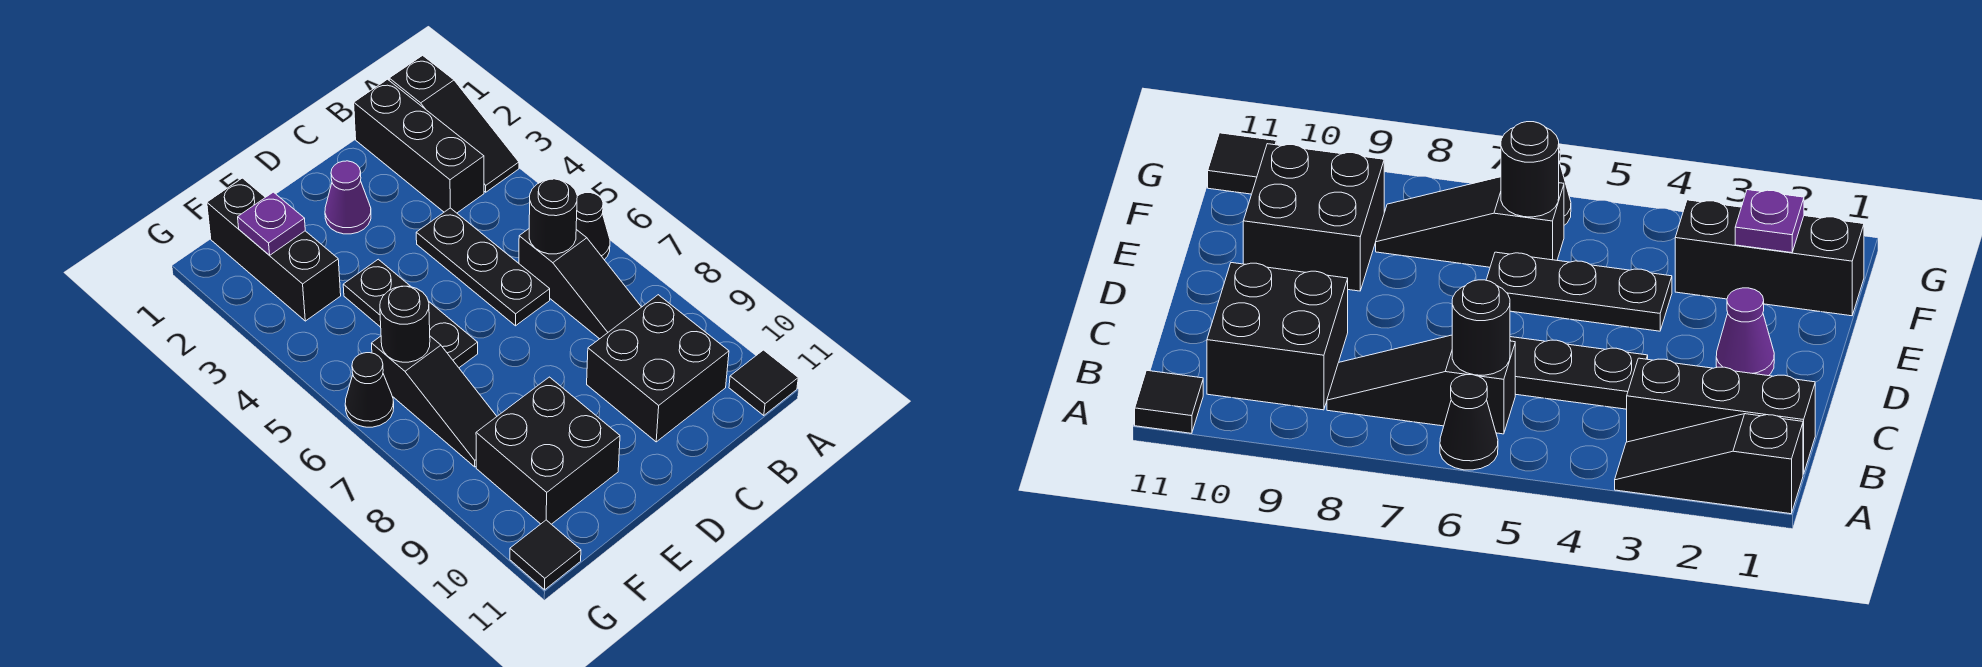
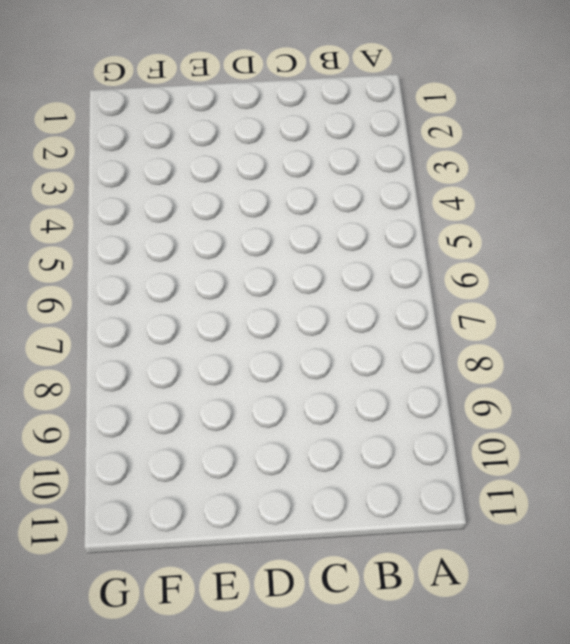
none -> black slope A1:A3 level 1 top 1
none -> black cone A6 level 1
none -> black tile A11 level 1

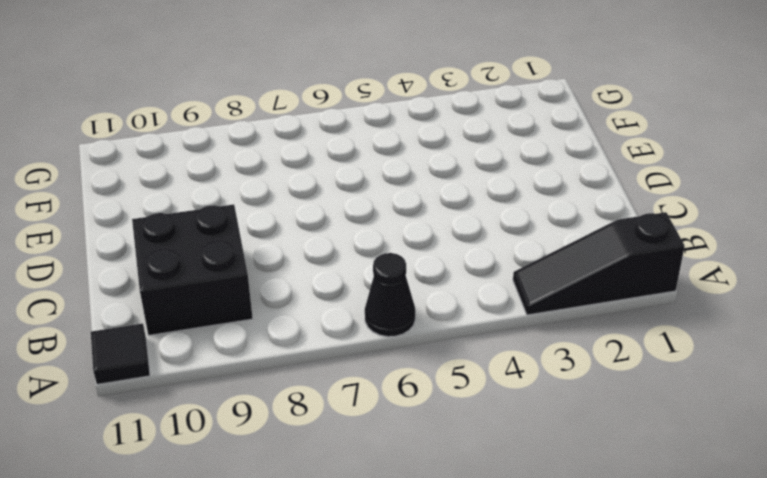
none -> black brick B1:B3 level 1
none -> black slope B6:B8 level 1 top 6
none -> black plate C4:C6 level 1

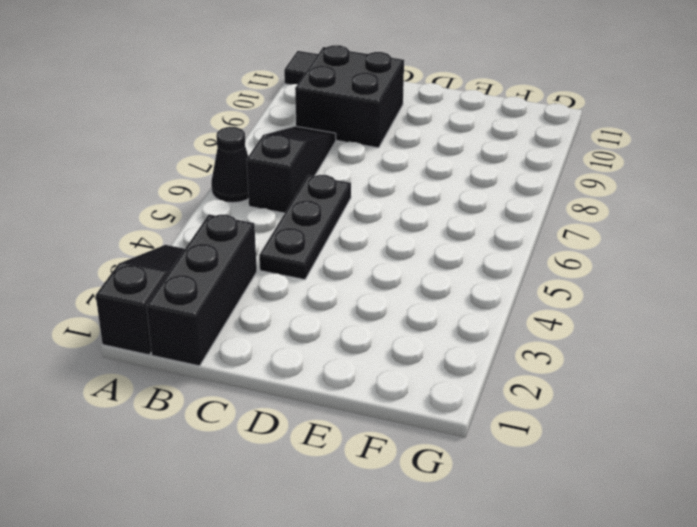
none -> purple cone D2 level 1
none -> black plate E4:E6 level 1
none -> black brick E9:F10 level 1

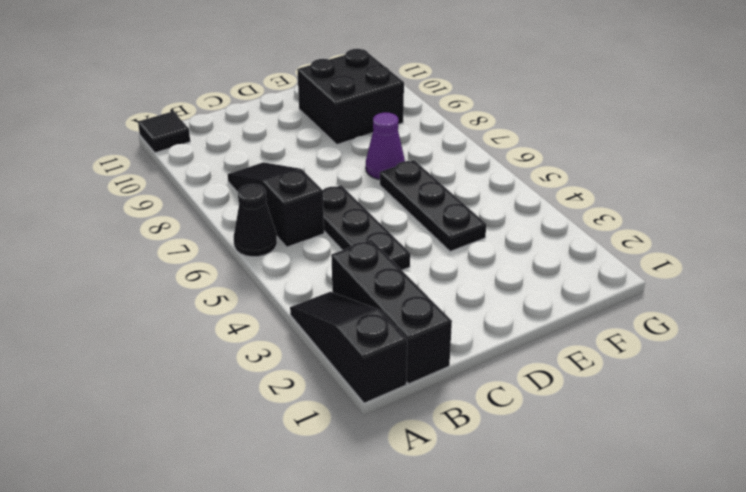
purple cone E7 level 1 -> purple cone D2 level 1
none -> black brick B9:C10 level 1
none -> black brick F1:F3 level 1
none -> black slope F6:F8 level 1 top 6

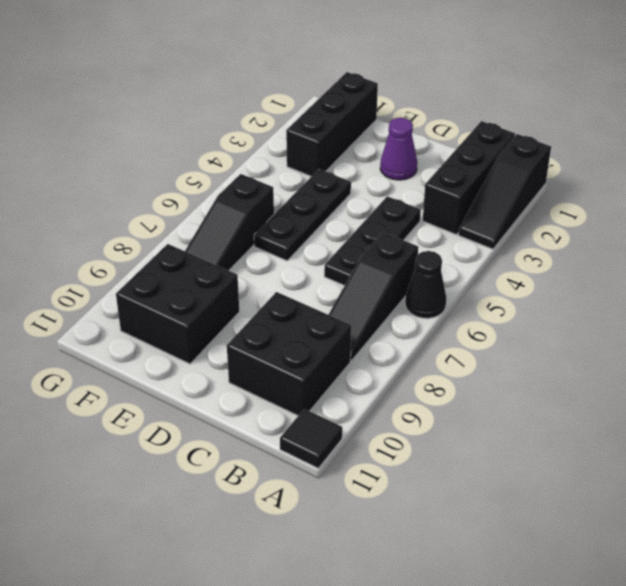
none -> black cone G6 level 1
none -> black tile G11 level 1
none -> black round brick B6 level 2

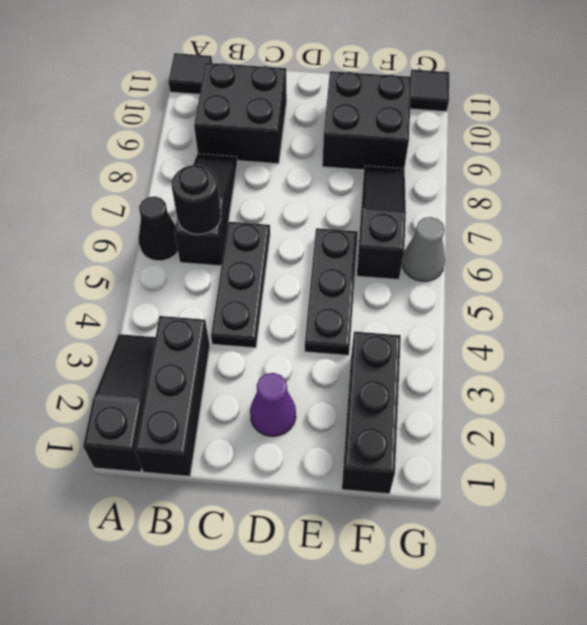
grey cone G6 level 1 -> black cone G6 level 1
none -> purple plate F2 level 2
none -> black round brick F6 level 2

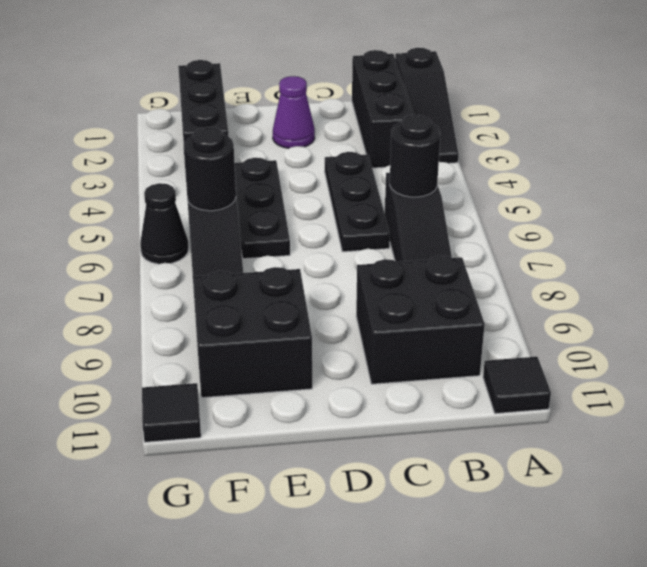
none -> black cone A6 level 1
none -> purple plate F2 level 2

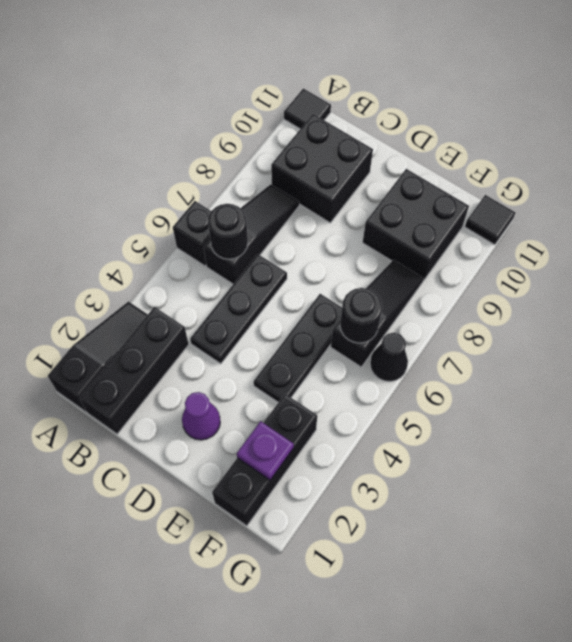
black brick A6 level 1 -> black cone A6 level 1

